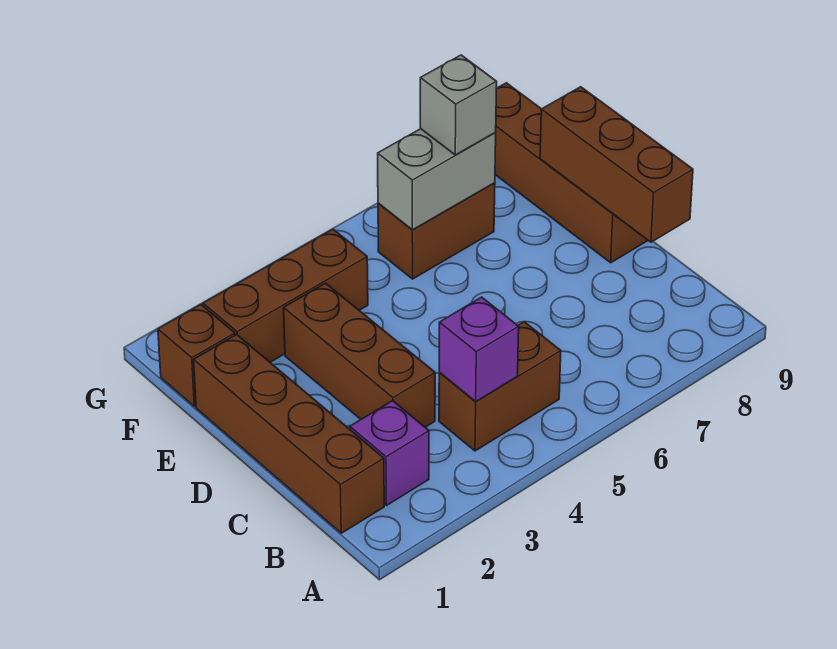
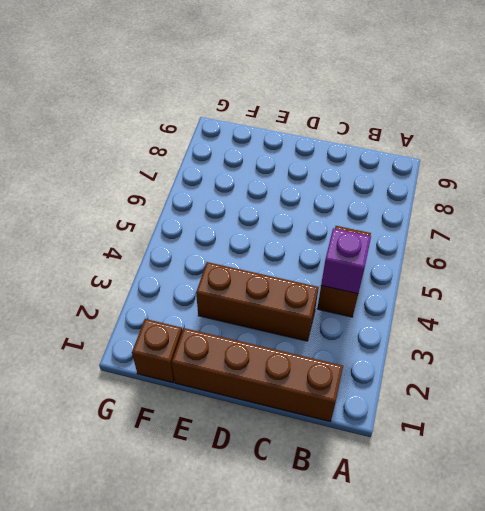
none -> purple brick B2 level 1
none -> brown brick D9:G9 level 1
none -> brown brick F2:F4 level 1

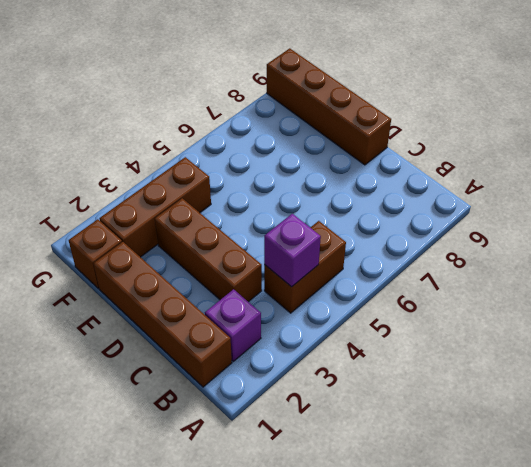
none -> brown brick F6:F7 level 1
none -> brown brick C9:E9 level 2
none -> grey brick F6:F7 level 2

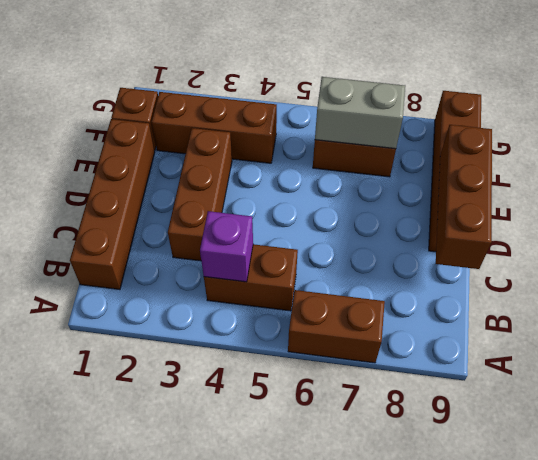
brown brick A6:A7 level 1 -> none
none -> purple brick B2 level 1
none -> grey brick F7 level 3

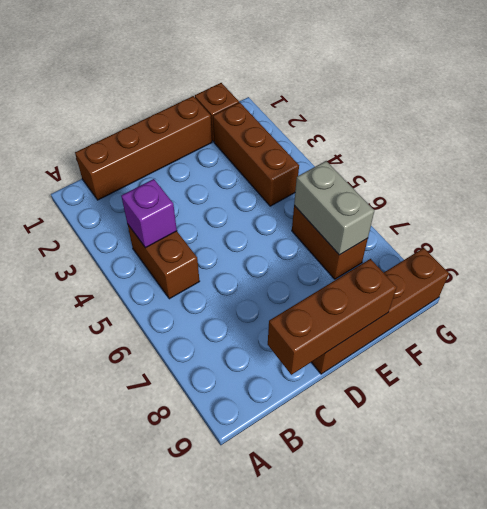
none -> purple brick B2 level 1
none -> brown brick C3:E3 level 1
none -> grey brick F7 level 3

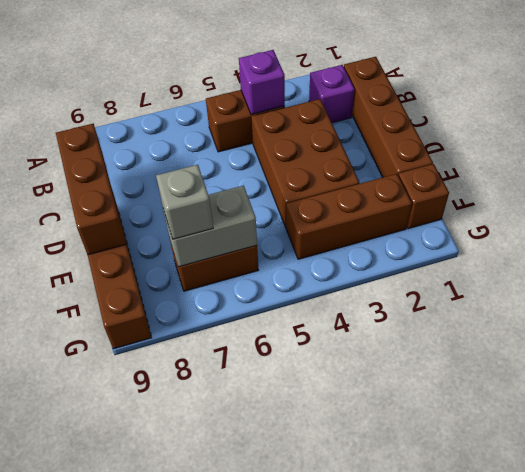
brown brick C3:E4 level 1 -> brown brick C3:E3 level 1

